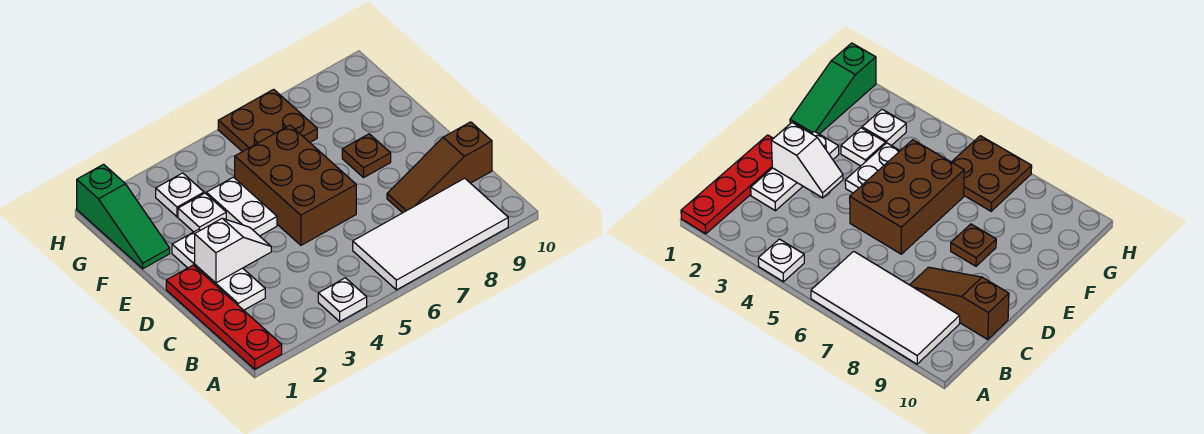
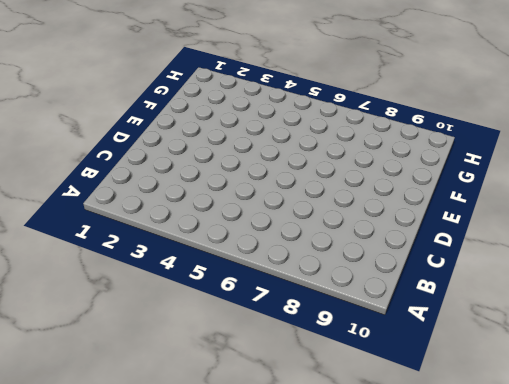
none -> red plate A1:D1 level 1
none -> white plate A4 level 1
none -> white tile A6:B9 level 1

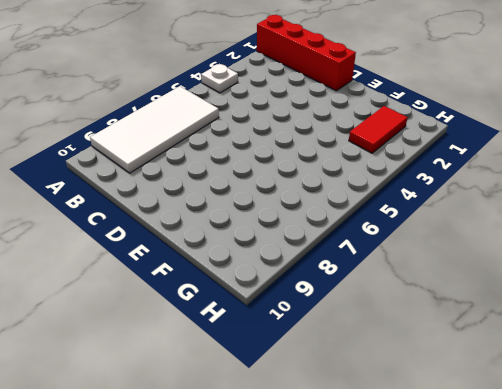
red brick A1:D1 level 1 -> red plate A1:D1 level 1
red tile G2:G3 level 1 -> white plate G3 level 1
none -> white plate C2:E2 level 1
none -> brown slope C8:C10 level 1 top 10
none -> brown brick D5:F6 level 1

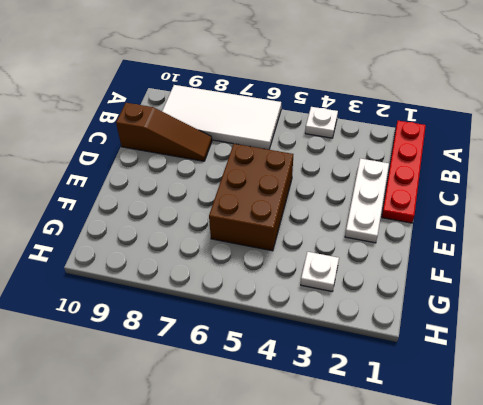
none -> white plate E4:F4 level 1
none -> brown plate E8 level 1
none -> green slope F1:H1 level 1 top H

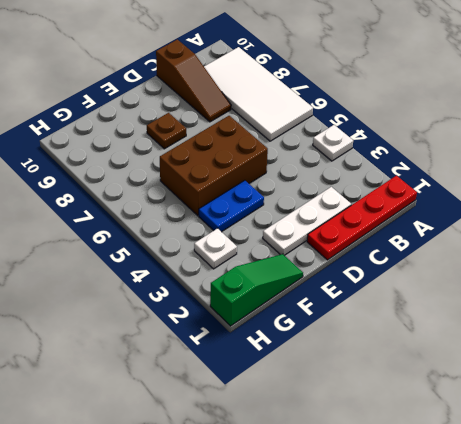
blue plate E4:F4 level 1 -> white plate E4:F4 level 1
none -> white plate F3 level 1
none -> brown plate G6:H7 level 1
none -> white slope D2:D3 level 2 top 2

